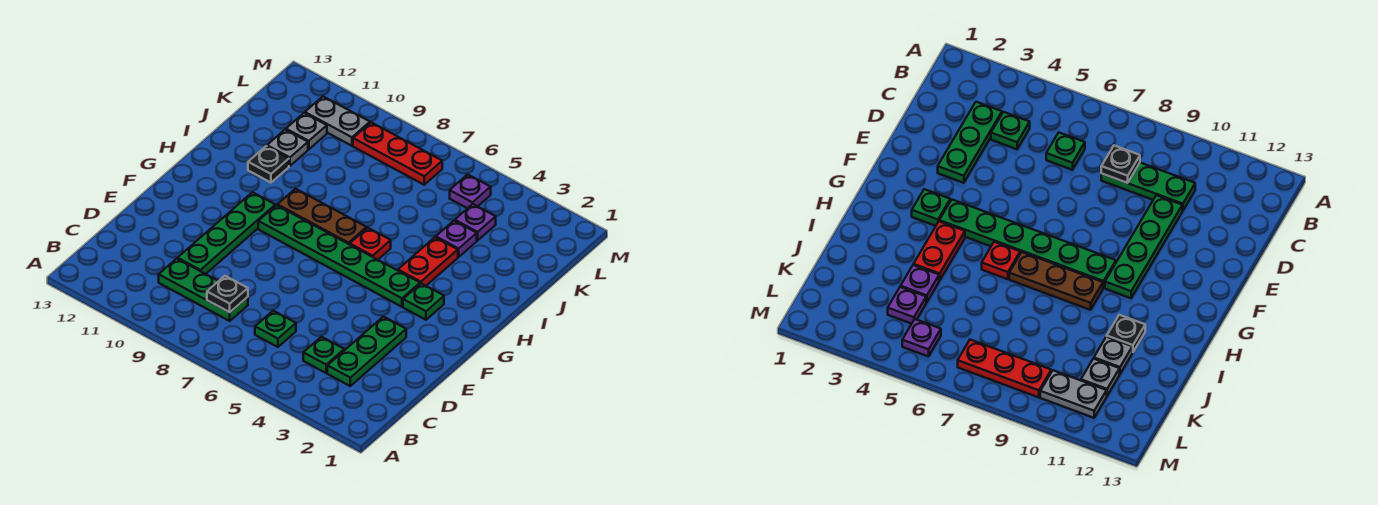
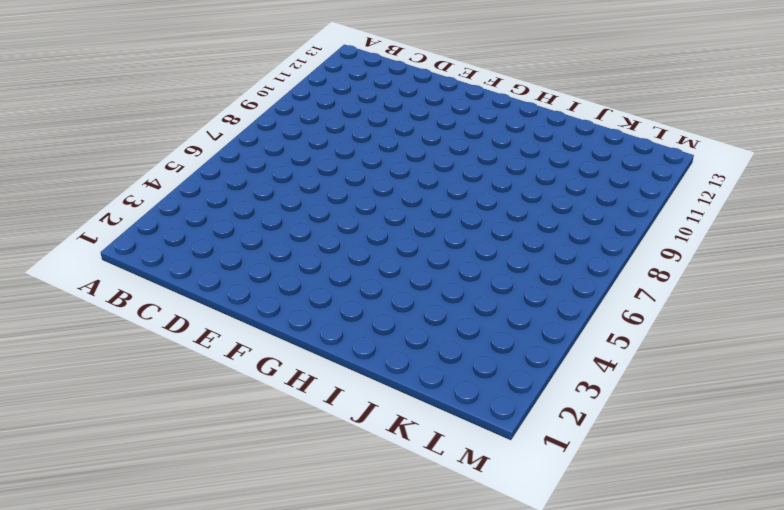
none -> green plate C3:E3 level 1
none -> green plate C4 level 1
none -> green plate C6 level 1

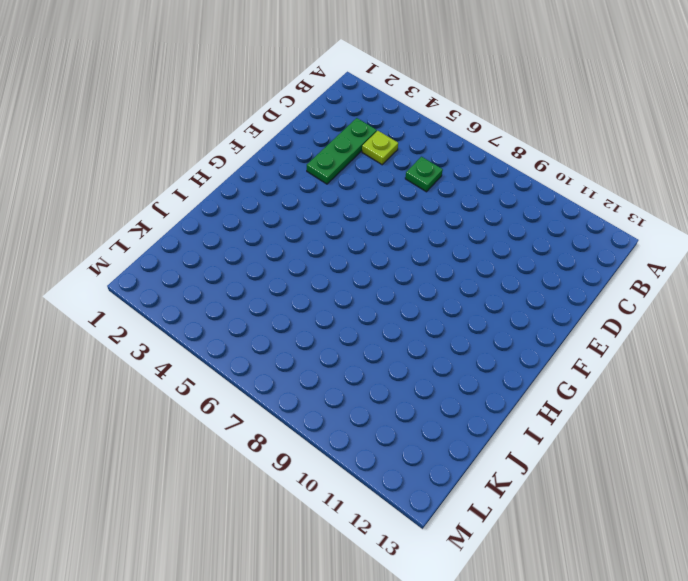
lime plate C4 level 1 -> green plate C4 level 1
none -> green plate C8:C10 level 1
none -> green plate D10:G10 level 1
none -> green plate G3 level 1

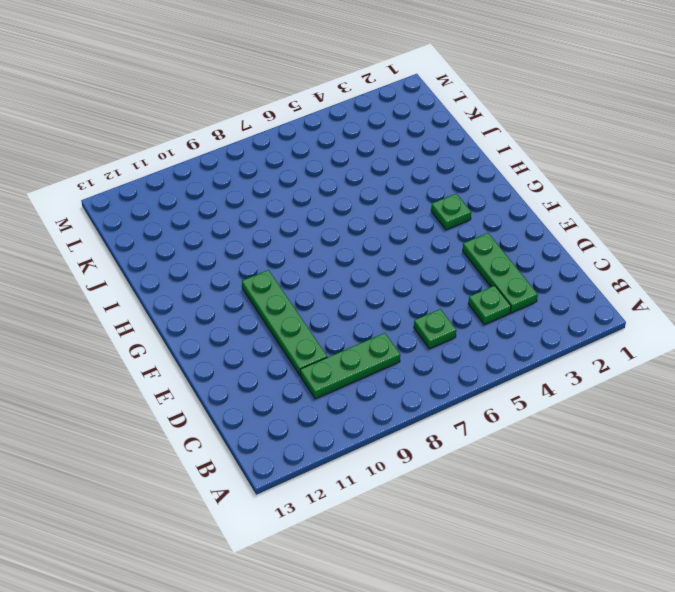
none -> green plate G4:G9 level 1
none -> red plate H4:I4 level 1
none -> red plate H6 level 1

